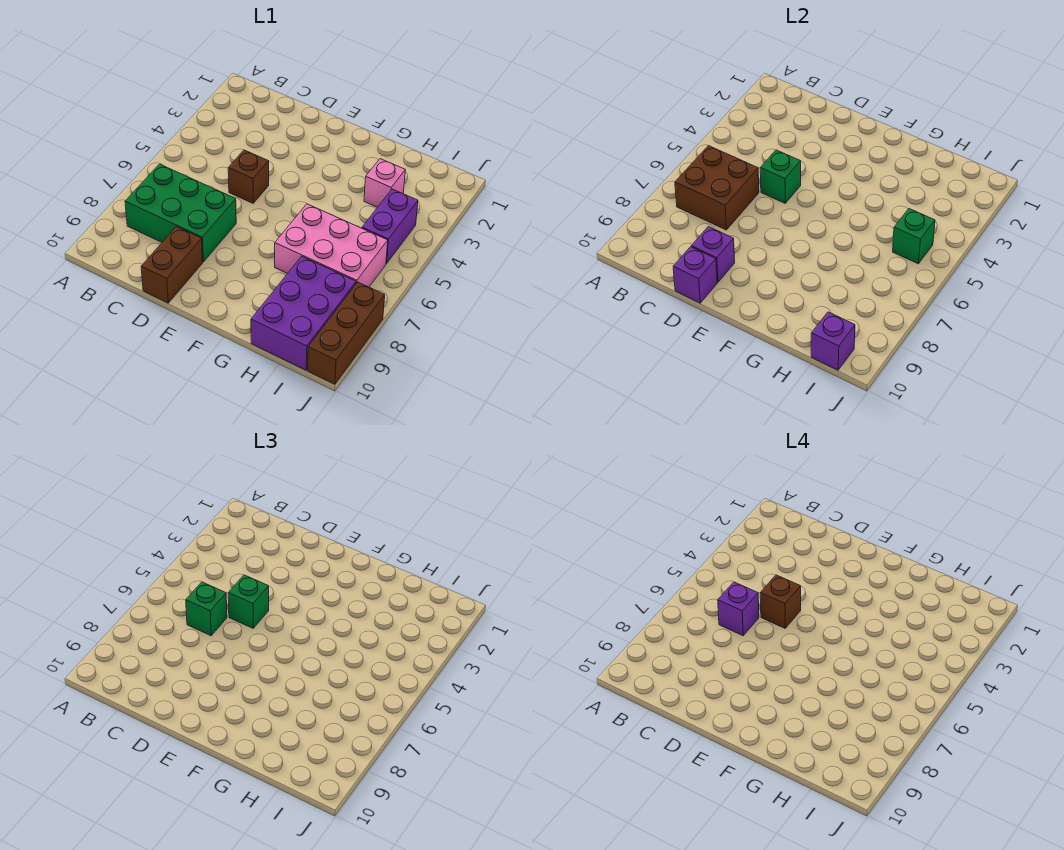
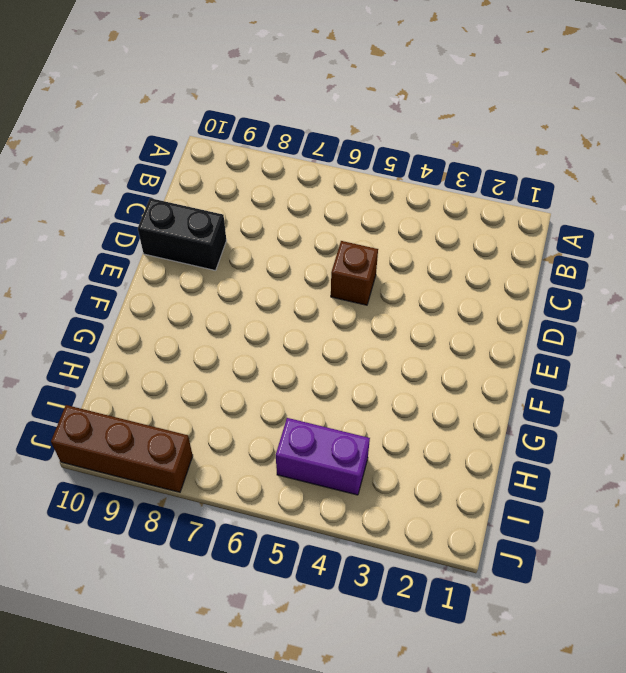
black brick D9:D10 level 1 -> brown brick D9:D10 level 1
none -> green brick B7:D8 level 1
none -> pink brick G6:I7 level 1
none -> pink brick H3 level 1

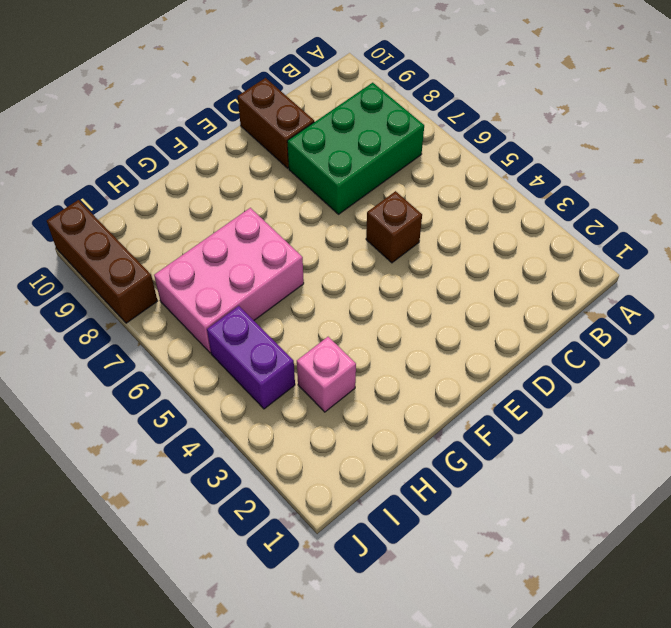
none -> purple brick H8:I10 level 1
none -> brown brick B6:C7 level 2
none -> green brick D5 level 2

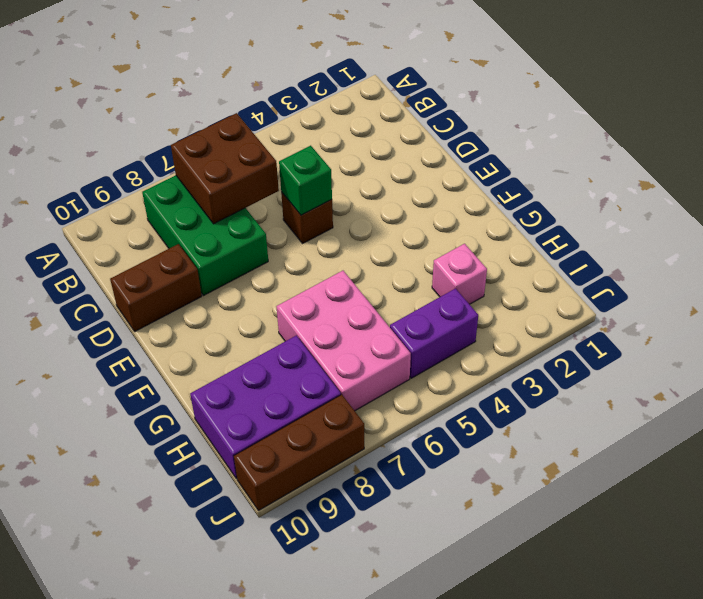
none -> purple brick D9 level 2
none -> purple brick D10 level 2
none -> green brick I5 level 2

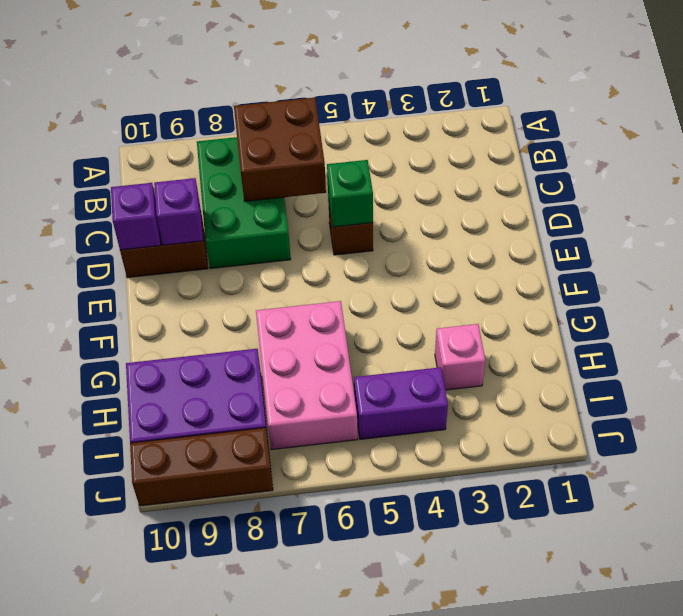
none -> green brick I5 level 2
none -> purple brick I10 level 2
none -> green brick C6 level 3

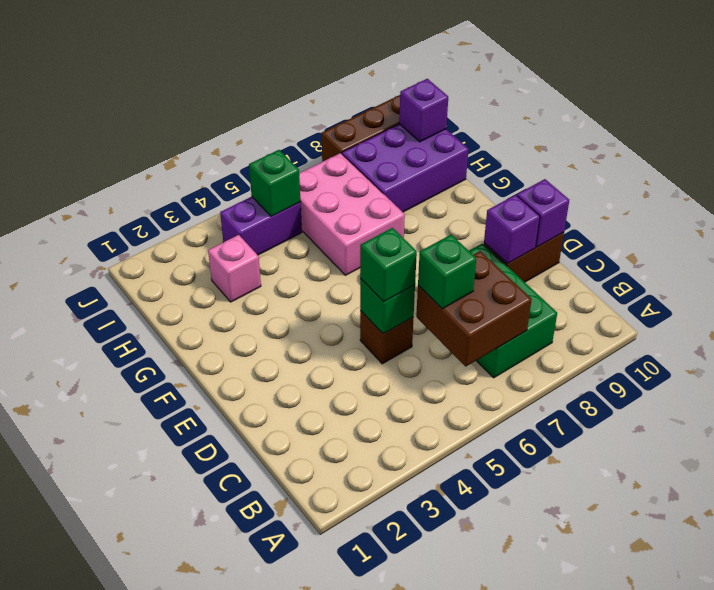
none -> purple brick C6 level 4
none -> brown brick D5 level 4

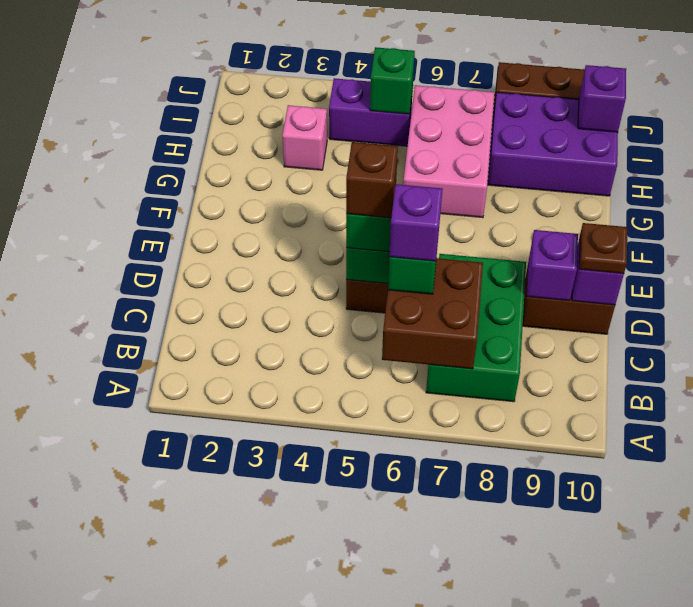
brown plate D10 level 3 -> none

